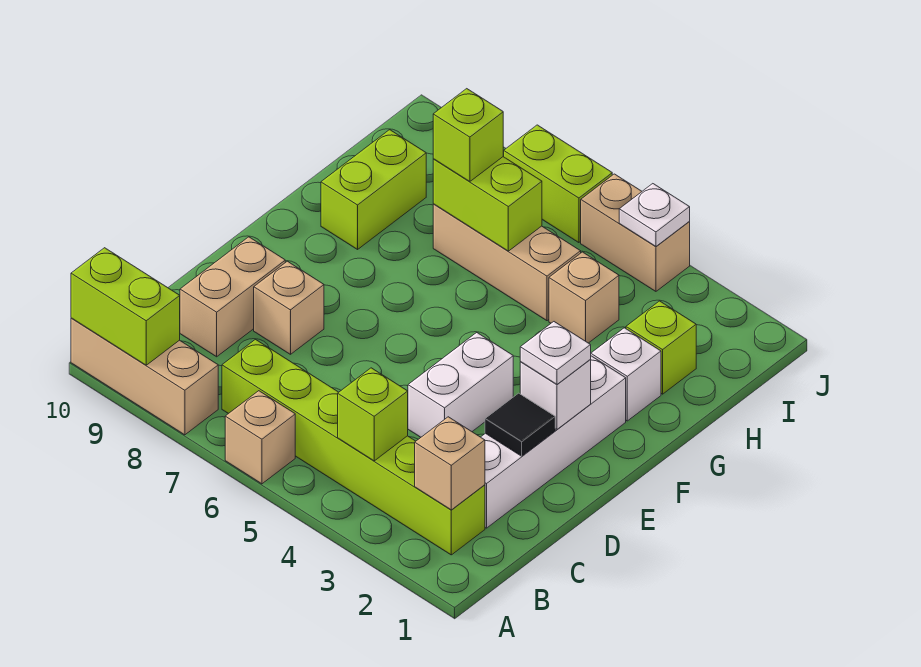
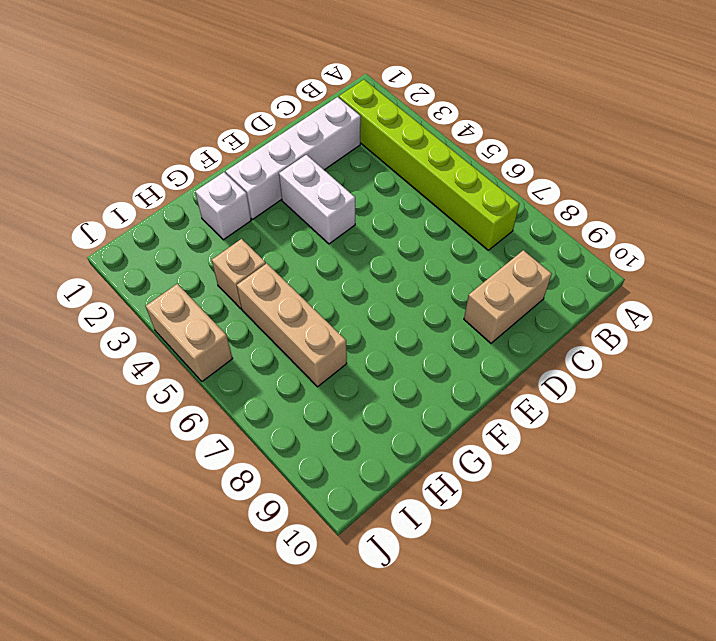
white brick E3:E4 level 1 -> white brick D4:E4 level 1
none -> tan brick A6 level 1
none -> tan brick A8:A10 level 1
none -> tan brick D8 level 1

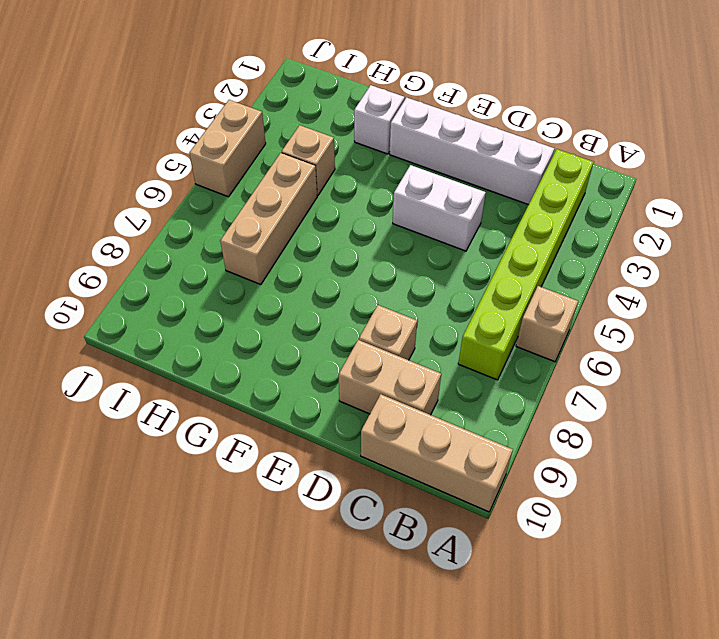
tan brick A10:C10 level 1 -> tan brick A8:A10 level 1
none -> lime brick G9:H9 level 1
none -> lime brick H2 level 1
none -> lime brick J6:J7 level 1

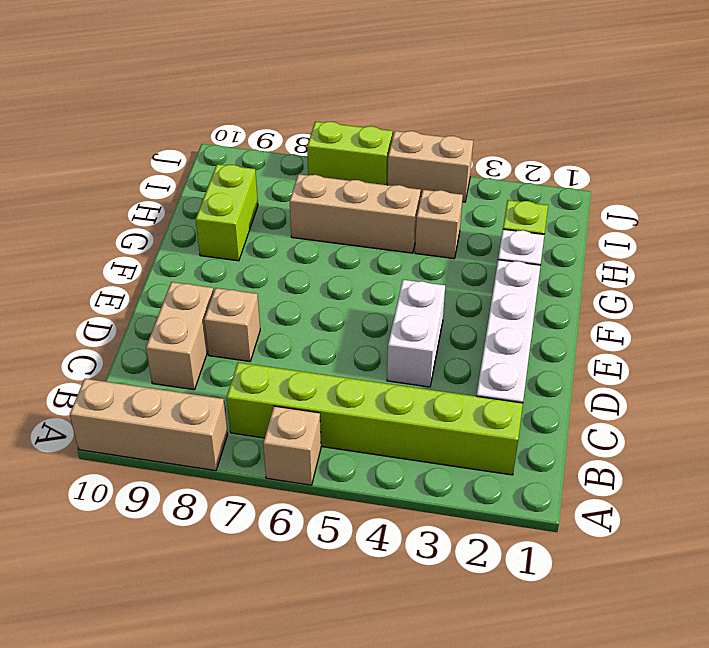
none -> lime brick A9:A10 level 2
none -> tan brick B2 level 2
none -> lime brick B4 level 2

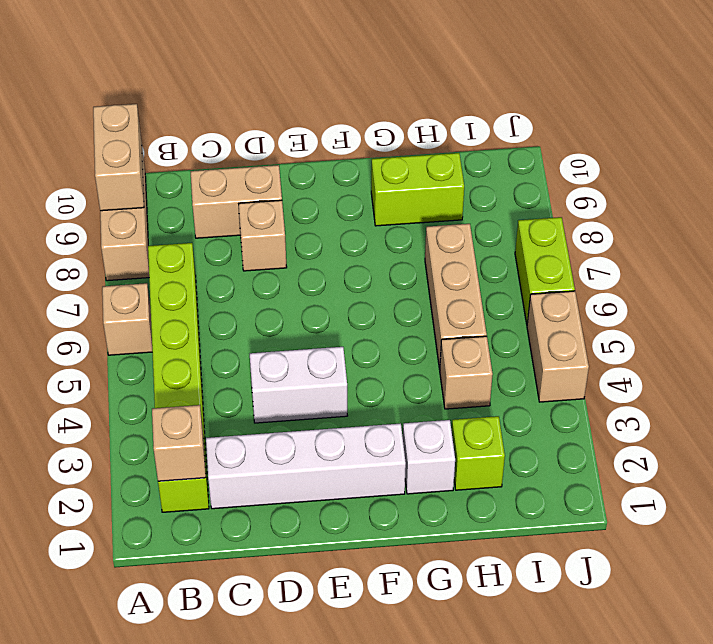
tan brick A9:A10 level 2 -> lime brick A9:A10 level 2
none -> lime brick B4 level 2
none -> black tile D2 level 2
none -> white brick E2 level 2

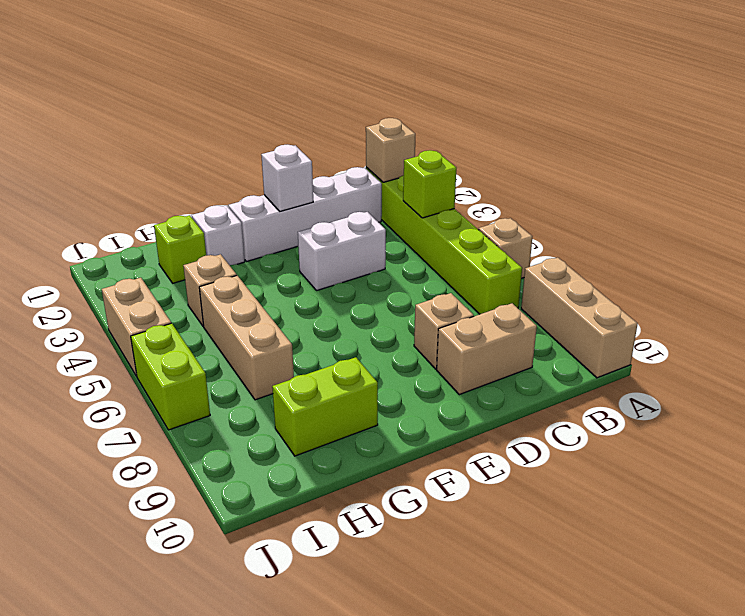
none -> lime brick A9:A10 level 2
none -> black tile D2 level 2
none -> lime brick H6:H7 level 2

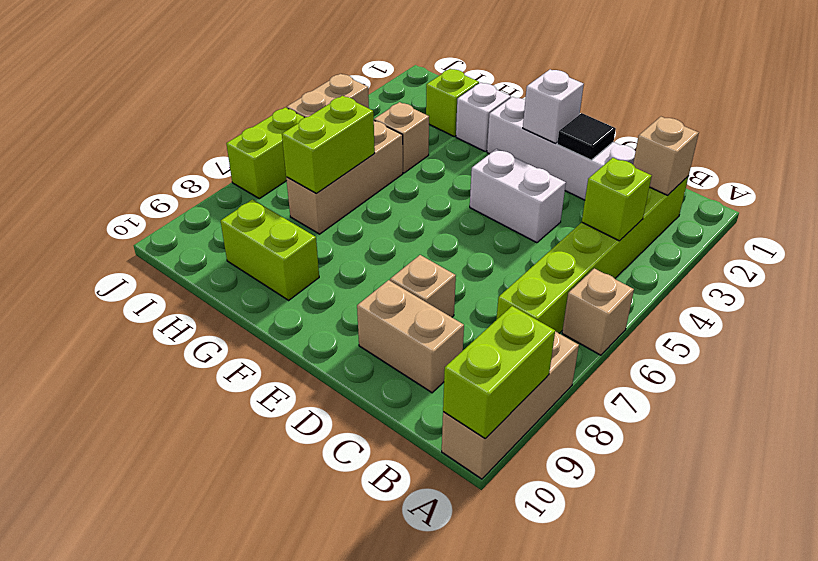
none -> white plate J4 level 2
none -> white plate E2 level 3
none -> lime brick H7 level 3

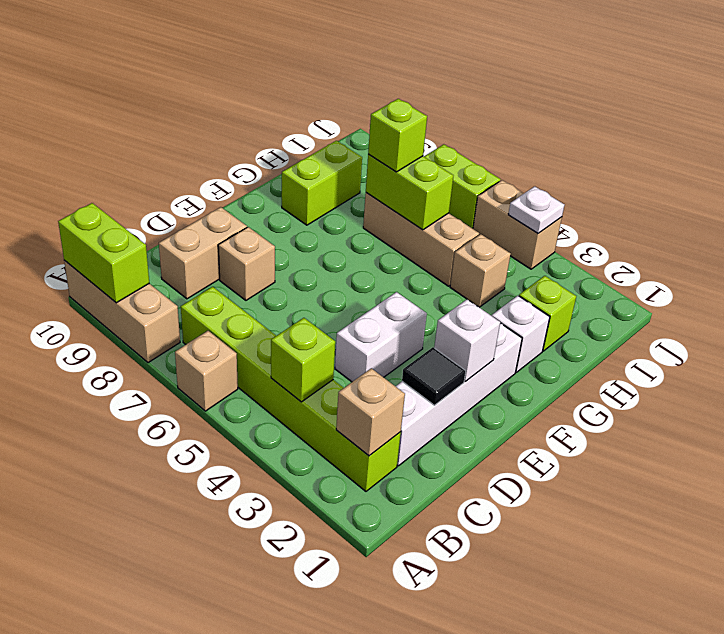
none -> white plate E2 level 3

